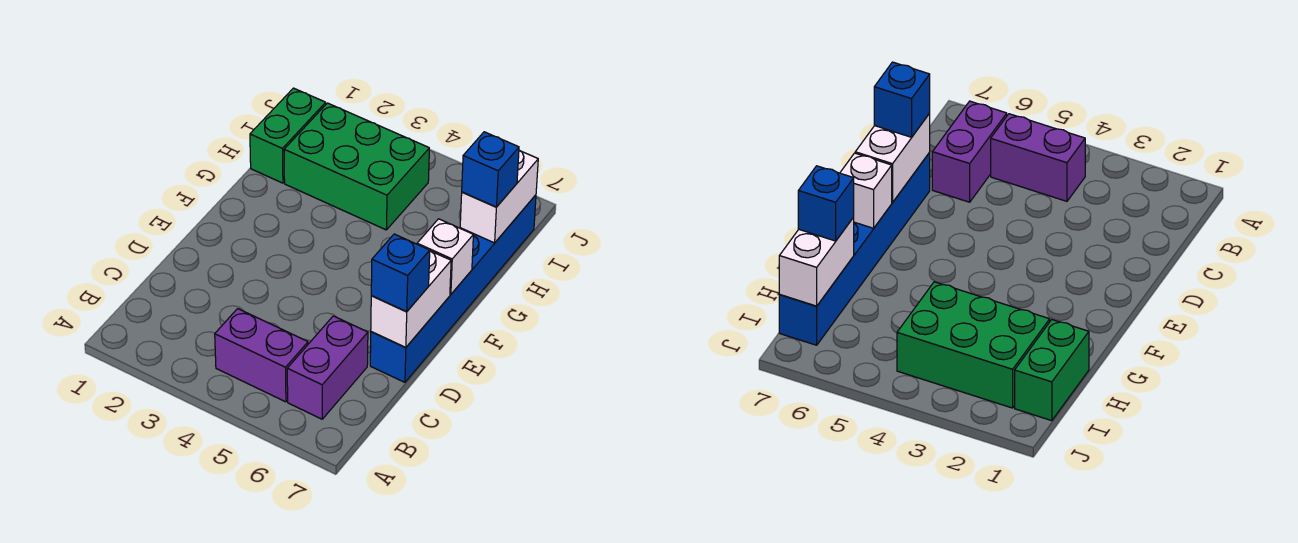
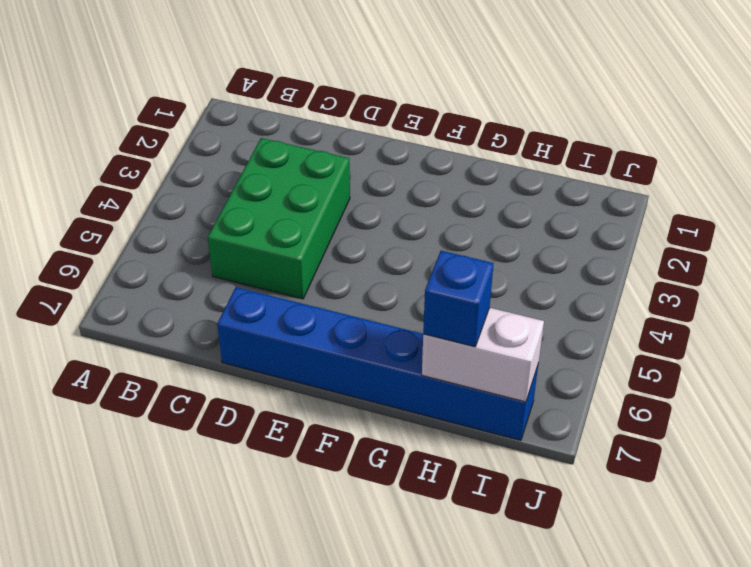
green brick C3:D5 level 1 -> green brick H2:I4 level 1
none -> purple brick B4:B5 level 1
none -> purple brick B6:C6 level 1

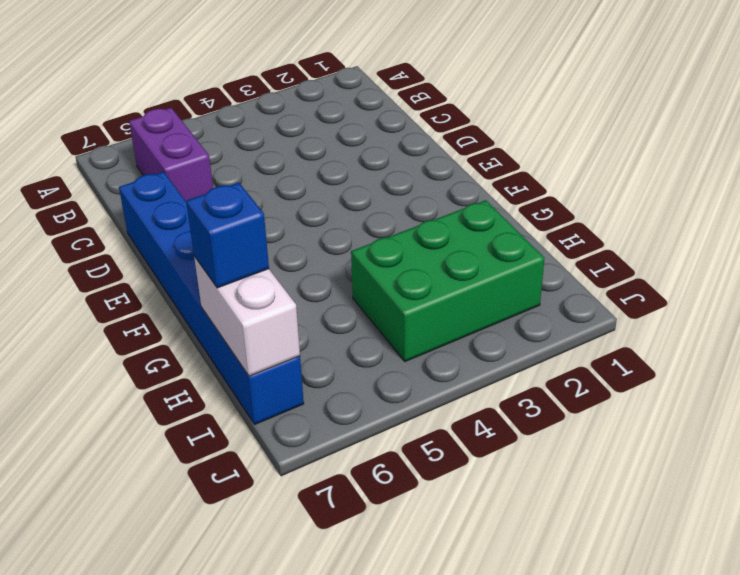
none -> purple brick B4:B5 level 1
none -> green brick H1:I1 level 1

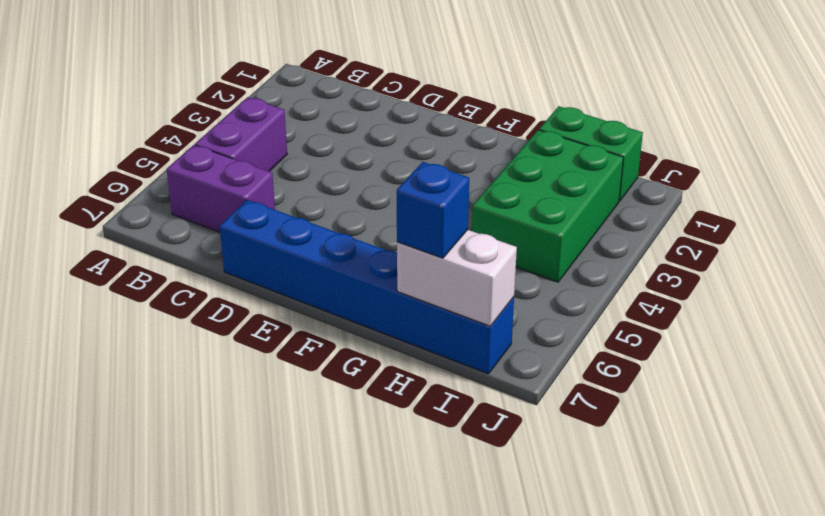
none -> white brick D7:E7 level 2
none -> white brick F7 level 2

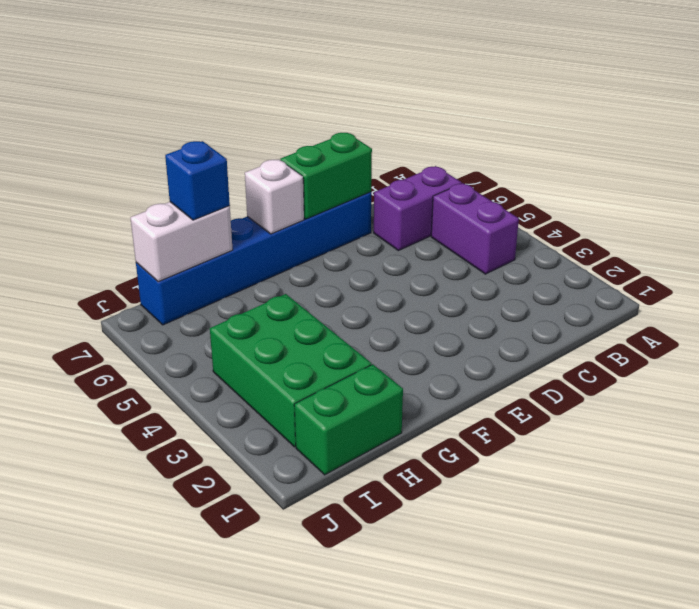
green brick D7:E7 level 2 -> white brick D7:E7 level 2
none -> blue brick D7 level 3

